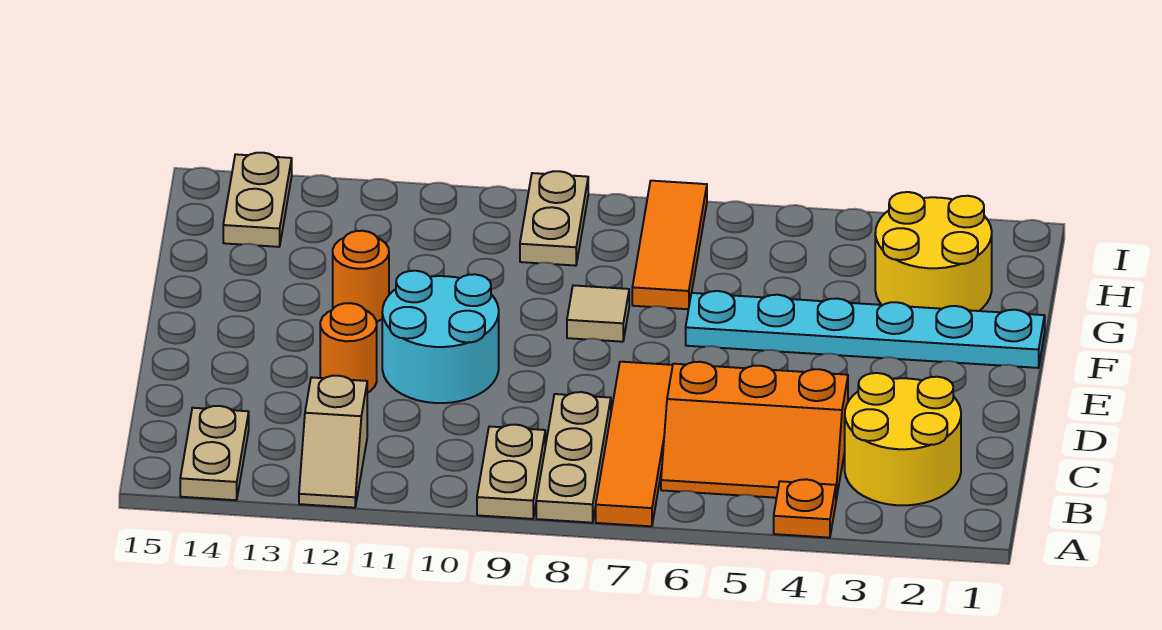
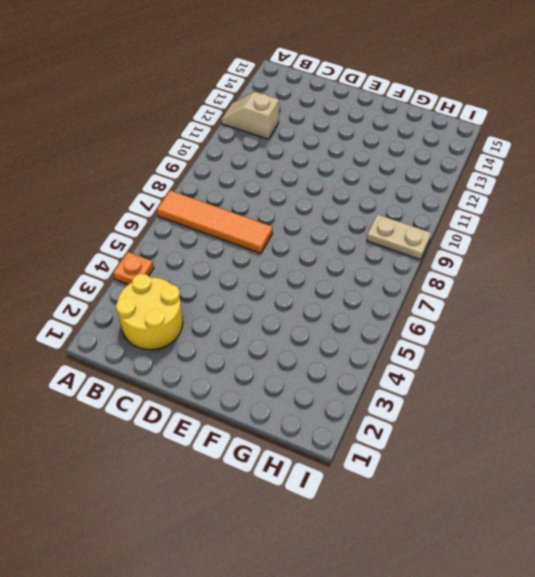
none -> tan plate A8:C8 level 1
none -> tan plate A9:B9 level 1
none -> tan plate A14:B14 level 1

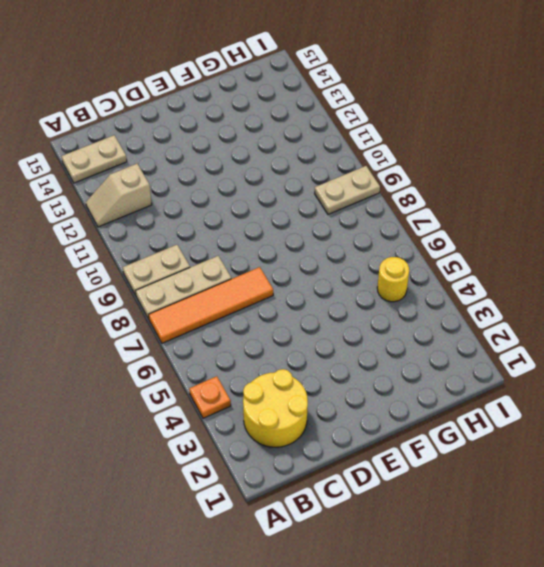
yellow round brick H5 level 1 -> none
none -> orange slope B4:C6 level 1 top C
none -> cyan round brick D10:E11 level 1
none -> orange round brick D12 level 1

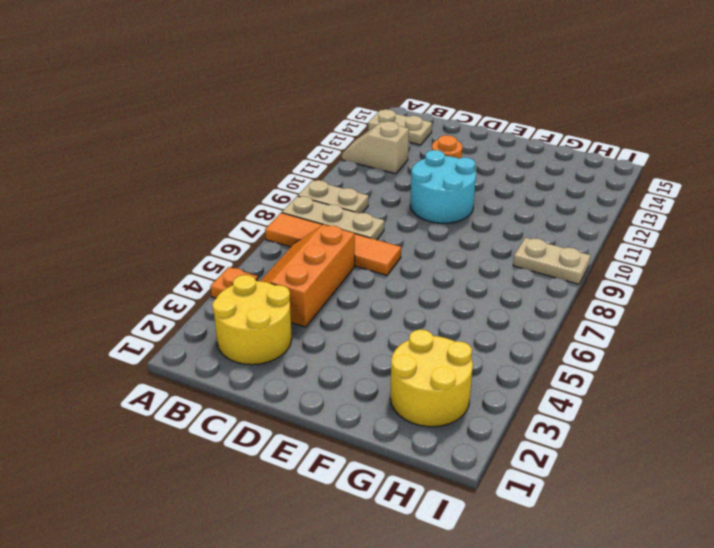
none -> cyan plate F1:F6 level 1
none -> tan tile F8 level 1
none -> orange round brick F12 level 1

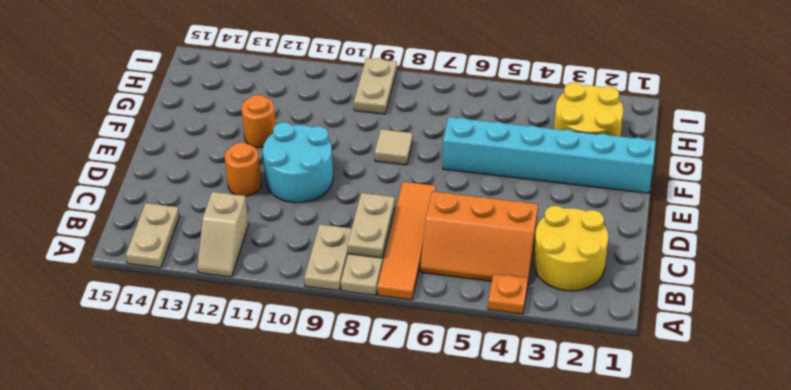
tan plate B8:C8 level 2 -> tan plate H14:I14 level 1
cyan brick F1:F6 level 1 -> cyan plate F1:F6 level 1
none -> orange tile G7:I7 level 1

